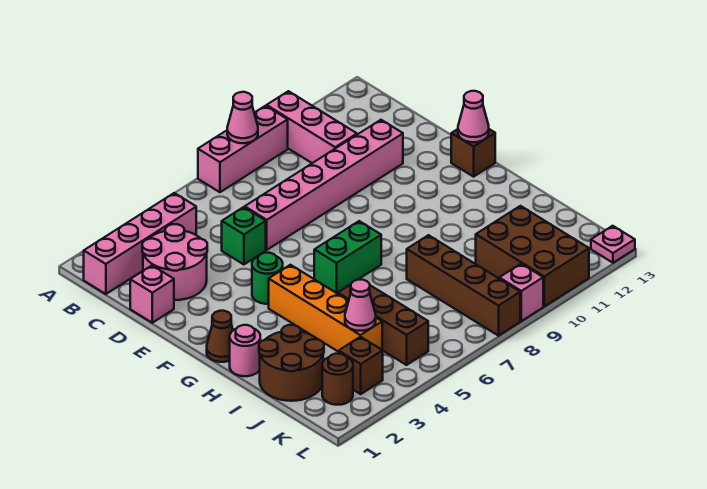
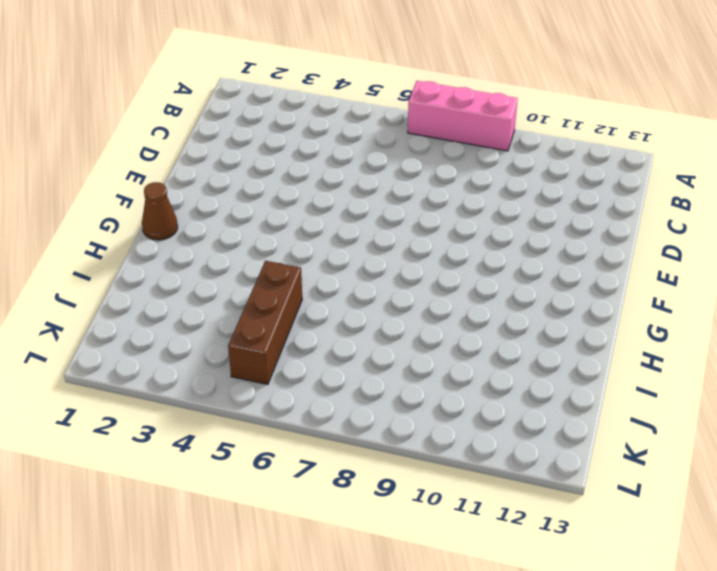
none -> pink brick A10:C10 level 1
none -> pink brick B1:B4 level 1
none -> pink round brick C2:D3 level 1

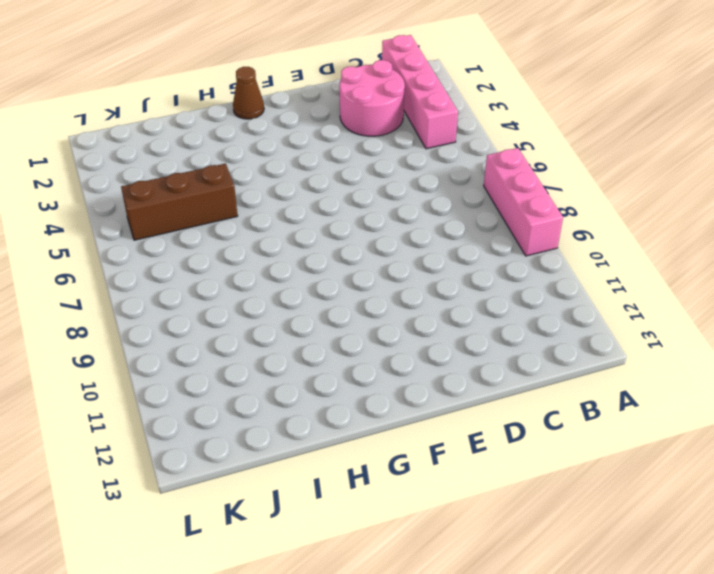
none -> pink brick A10:C10 level 1
none -> pink brick D1 level 1
none -> green brick D5 level 1

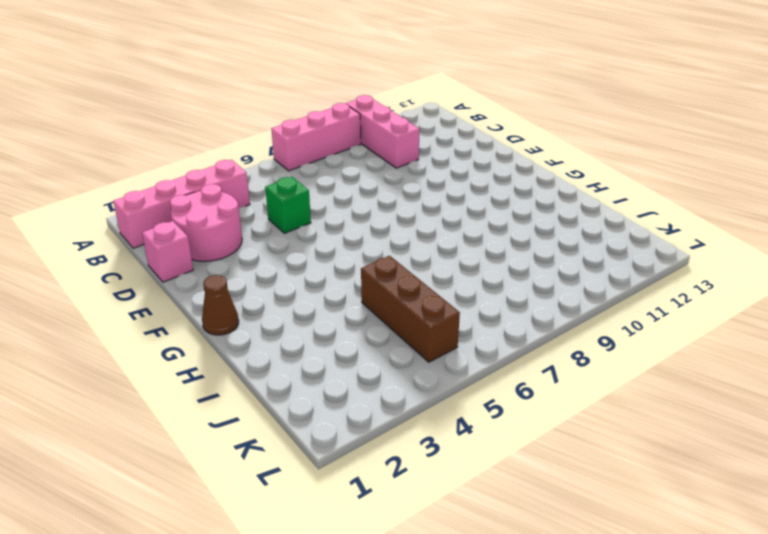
none -> pink brick D6:D11 level 1
none -> green round brick F4 level 1
none -> brown brick F13 level 1

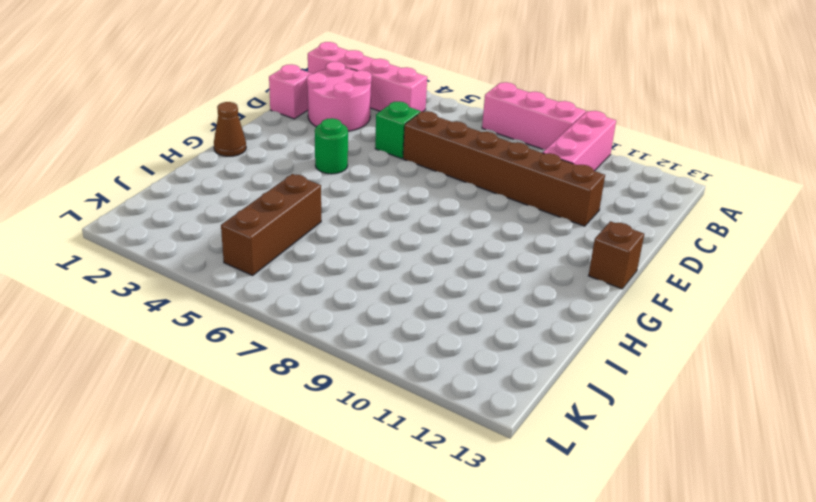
brown brick D6:D11 level 1 -> pink brick D6:D11 level 1
none -> orange brick G4:J4 level 1
none -> green brick G6:G7 level 1
none -> pink round brick H1 level 1

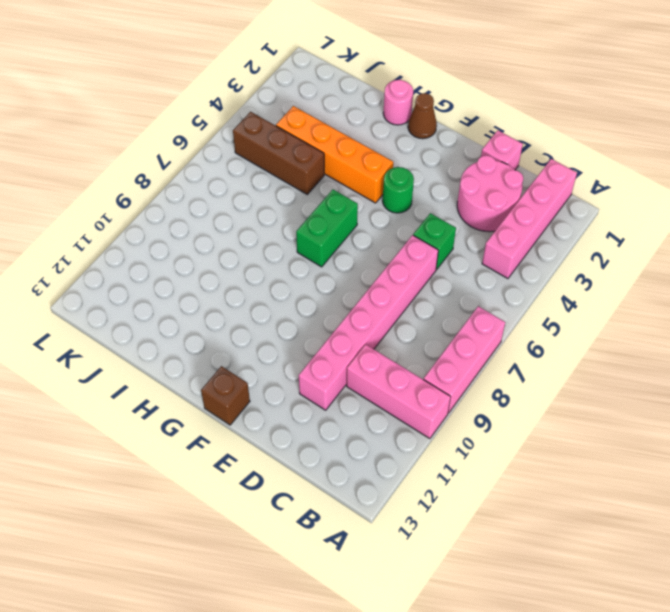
none -> brown round brick I1:J2 level 1
none -> brown brick I8:L8 level 1
none -> brown brick J10:L11 level 1

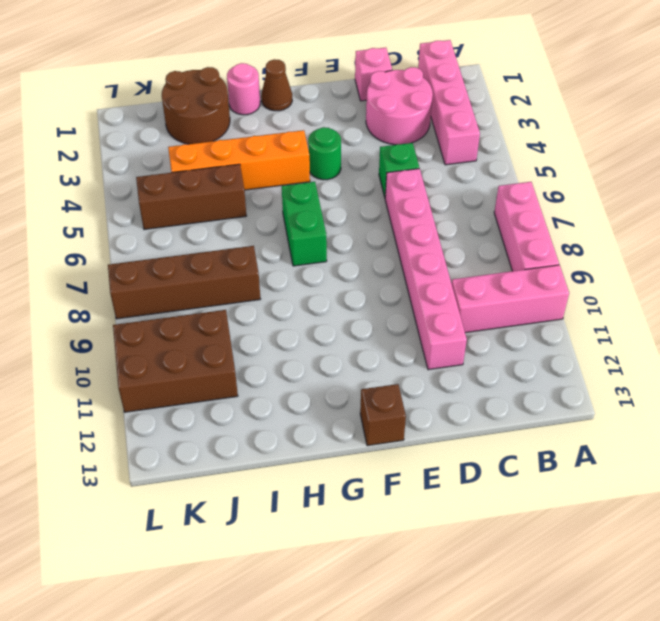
none -> brown round brick K2 level 1
none -> brown brick K3 level 1
none -> pink brick L9 level 1

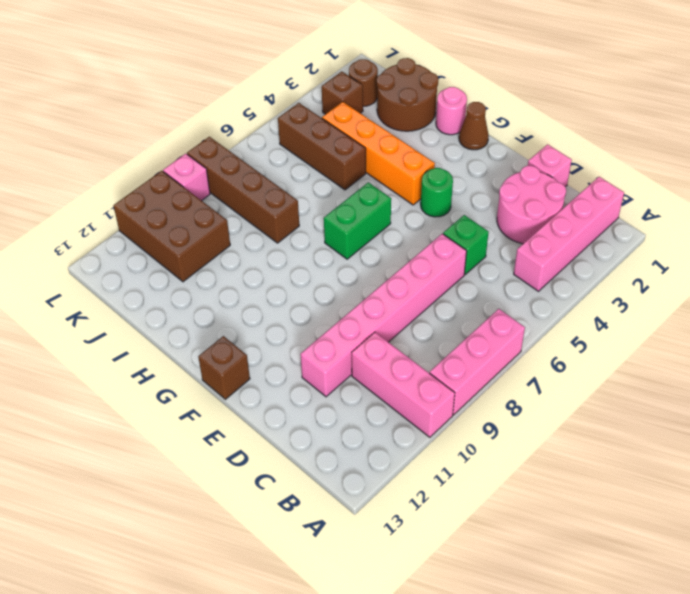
none -> pink plate L13 level 1
none -> pink cone A8 level 2
none -> pink cone F13 level 2

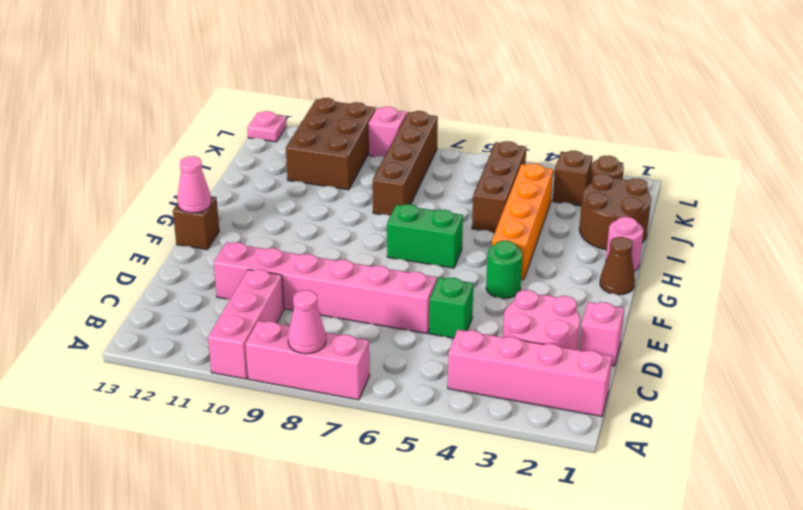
none -> pink cone J4 level 2

